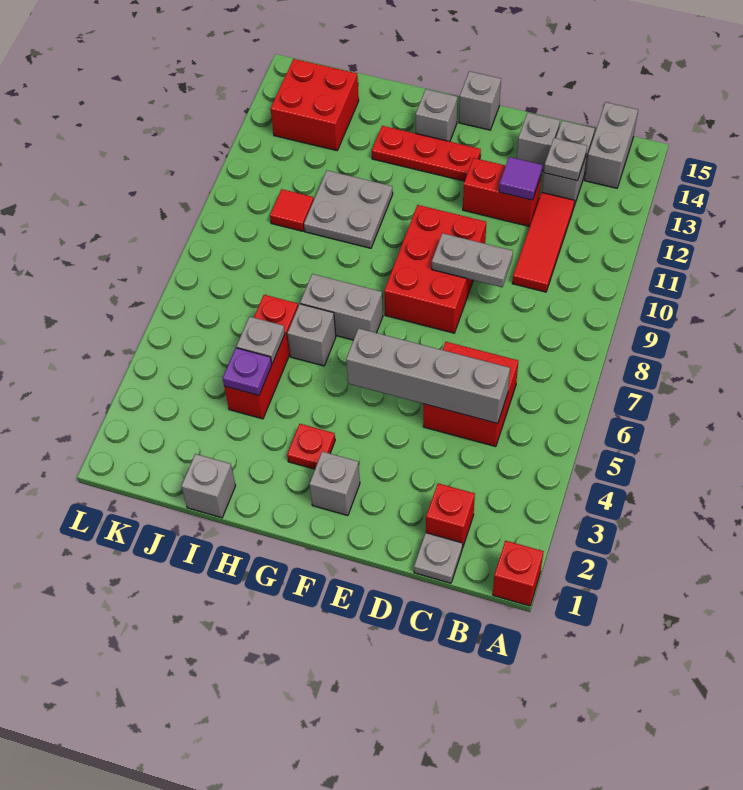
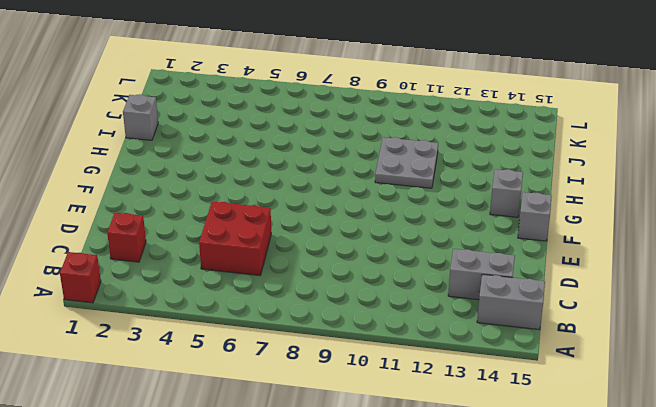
none -> grey plate C1 level 1
none -> red tile C10:C12 level 1
none -> red brick D12:E12 level 1

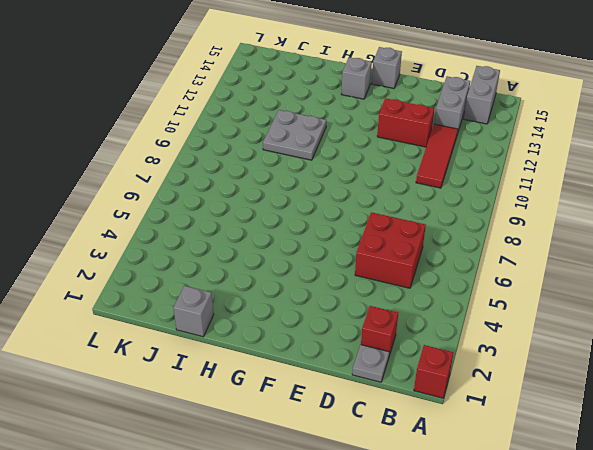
none -> grey brick D14 level 1
none -> red brick E8:F10 level 1
none -> grey brick F2 level 1

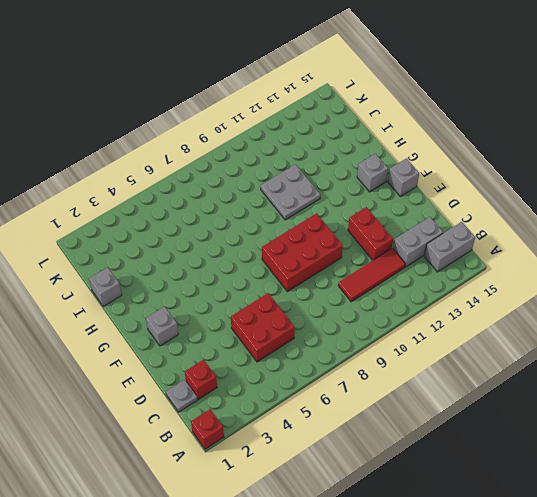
none -> grey brick D14 level 1
none -> red plate F13:H13 level 1
none -> red plate G3 level 1

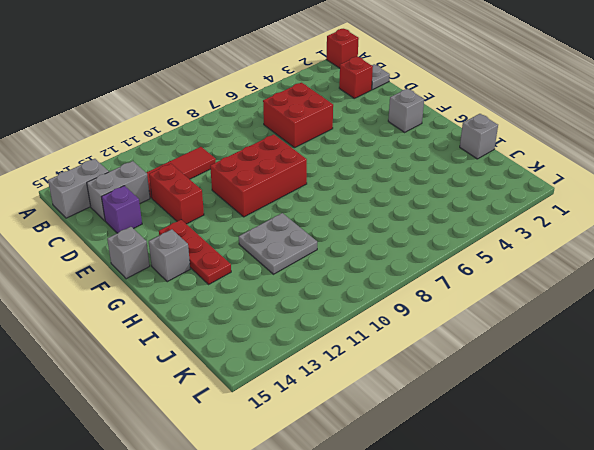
purple brick D14 level 1 -> grey brick D14 level 1
none -> red plate G3 level 1
none -> grey brick G7:H7 level 1
none -> grey brick H6 level 1

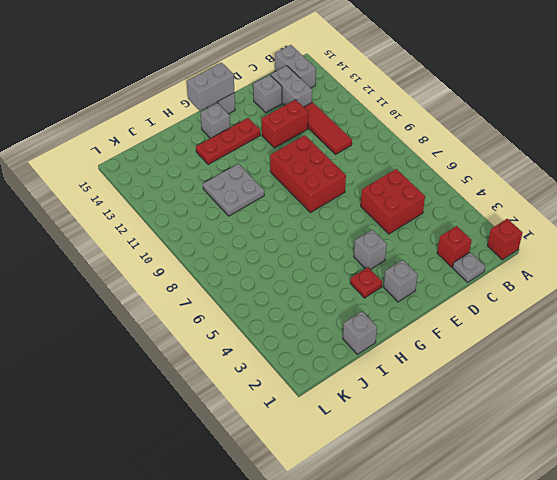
grey brick F4 level 1 -> grey brick H6 level 1
grey brick F15:G15 level 2 -> grey brick G7:H7 level 1
none -> red brick I4:I6 level 1
none -> red tile J10 level 1
none -> red brick J13:K14 level 1

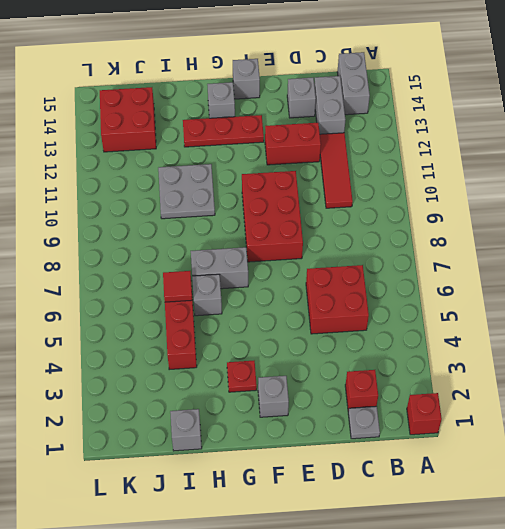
red tile I6 level 2 -> red tile J10 level 1
none -> grey brick C5:F5 level 2
none -> grey plate C13 level 2
none -> grey plate D9:E9 level 2

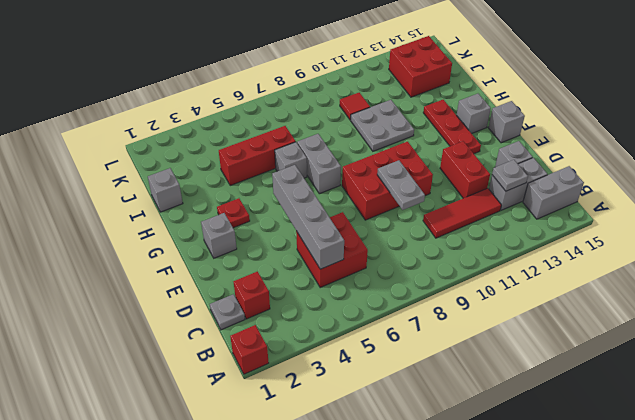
none -> purple tile D12 level 2
none -> purple plate I4 level 2
none -> grey plate I5 level 2

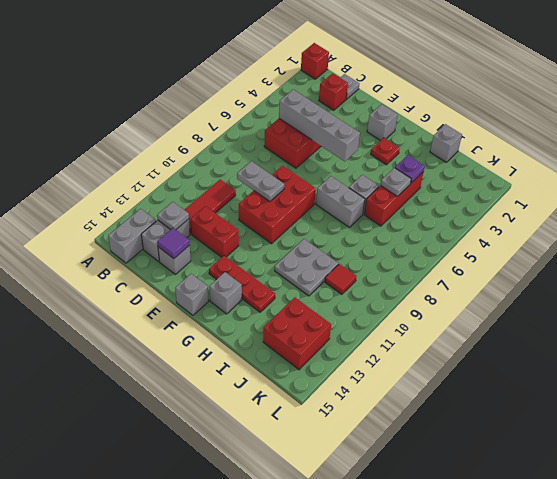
purple tile D14 level 2 -> purple tile D12 level 2

